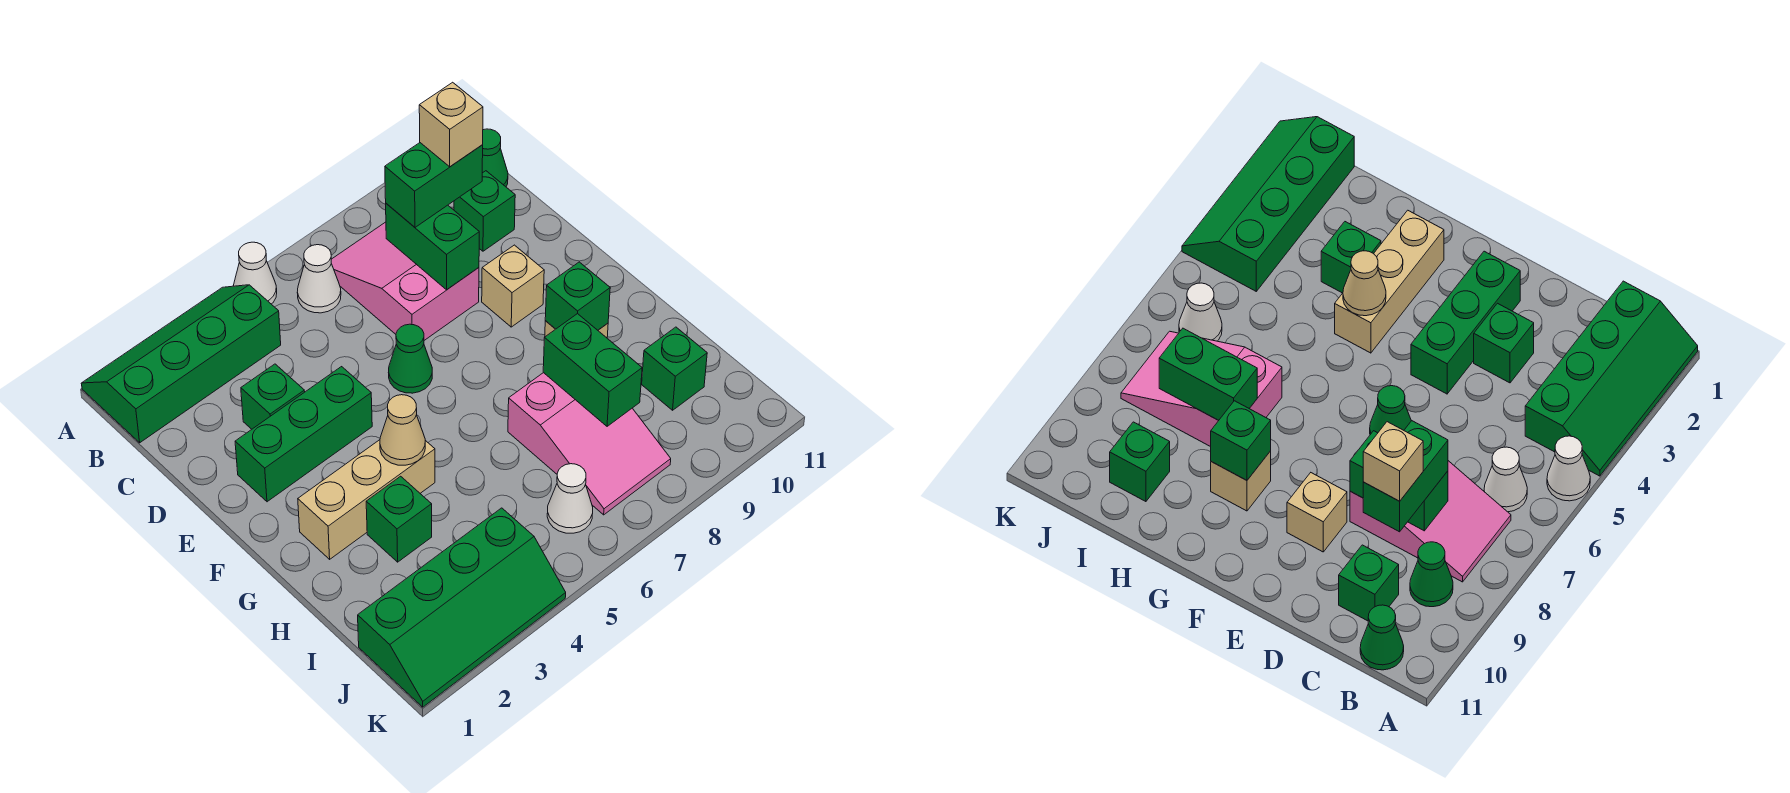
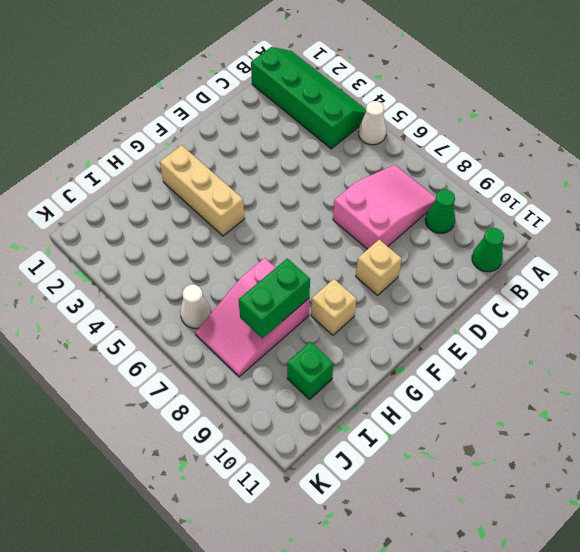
none -> white cone B6 level 1
none -> green brick C10 level 1
none -> green brick D3 level 1

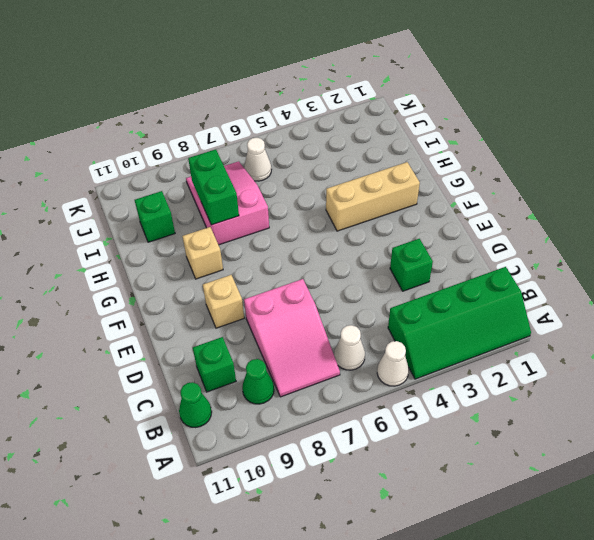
none -> green brick E2:E4 level 1
none -> green cone E6 level 1
none -> green brick H3 level 1

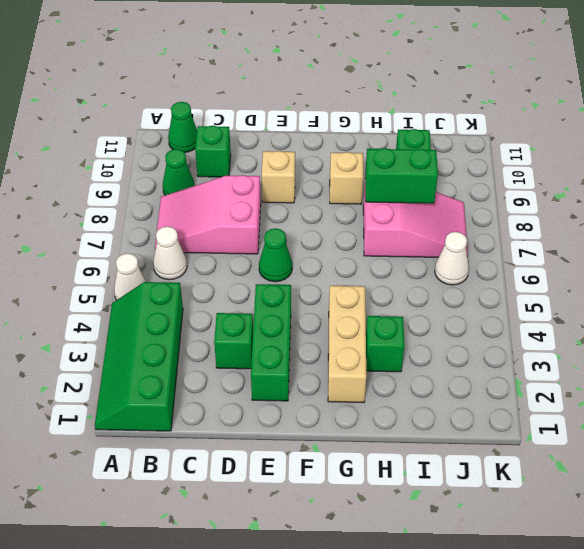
none -> green slope J1:K4 level 1 top J
none -> green brick C8:D8 level 2
none -> tan cone G4 level 2

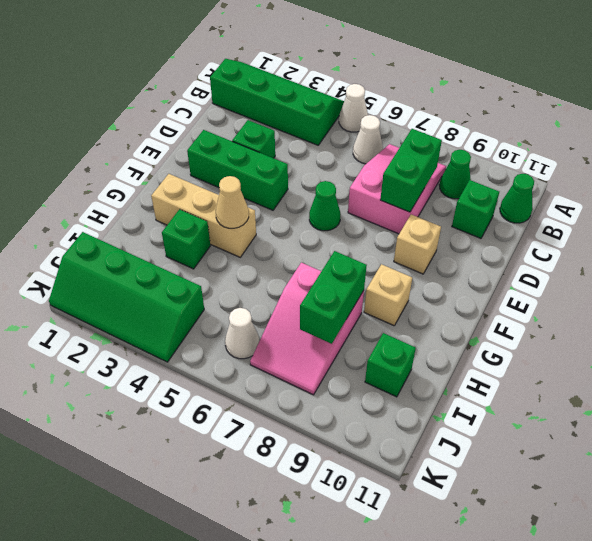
none -> green brick G9 level 2
none -> green brick C8:C9 level 3
none -> tan brick C9 level 4

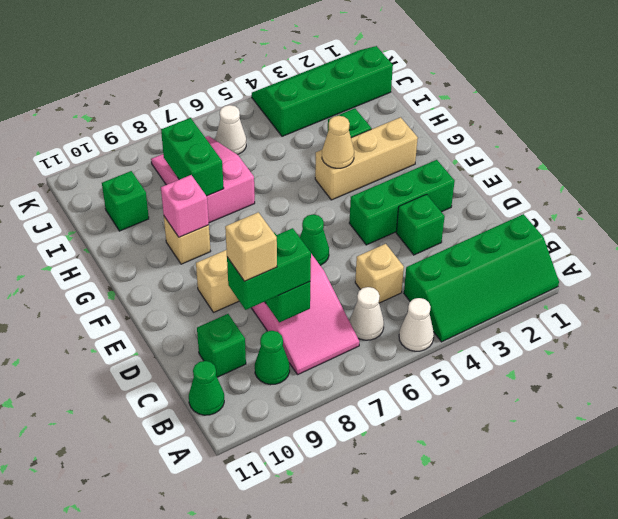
tan brick C5 level 1 -> none
pink brick G9 level 2 -> green brick G9 level 2

